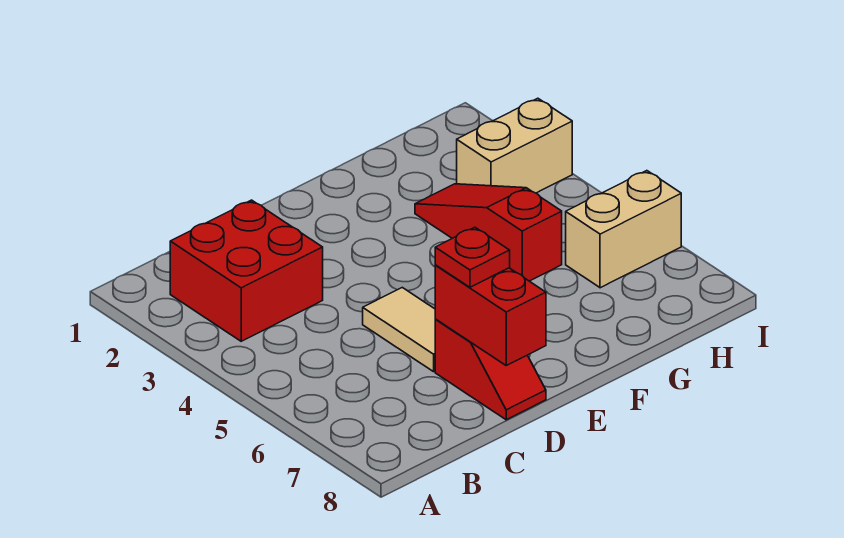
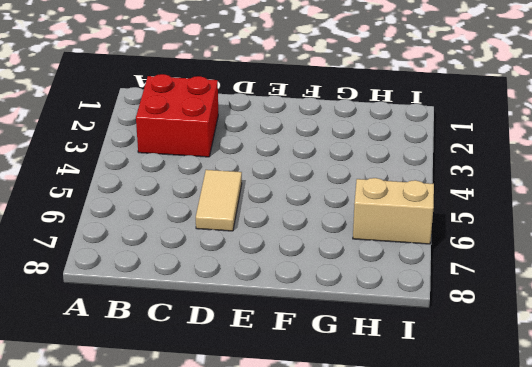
none -> red slope D7:D8 level 1 top 7
none -> red slope G3:G5 level 1 top 5

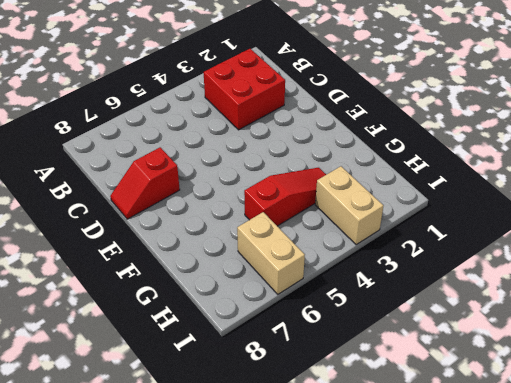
none -> tan tile D5:D6 level 1
none -> red brick D7:D8 level 2

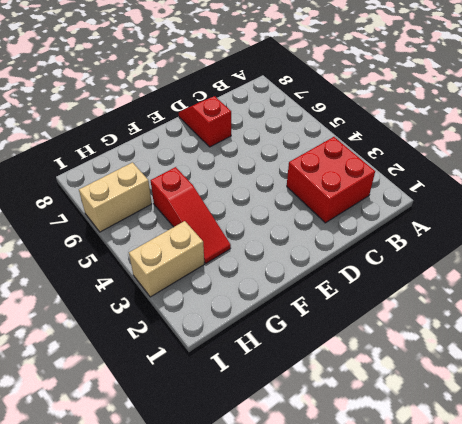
none -> tan tile D5:D6 level 1
none -> red brick D7:D8 level 2

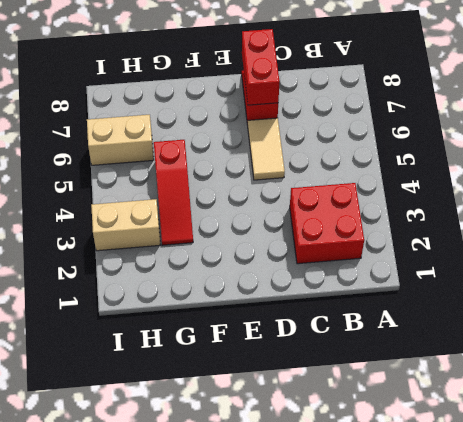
none -> red plate D7 level 3

